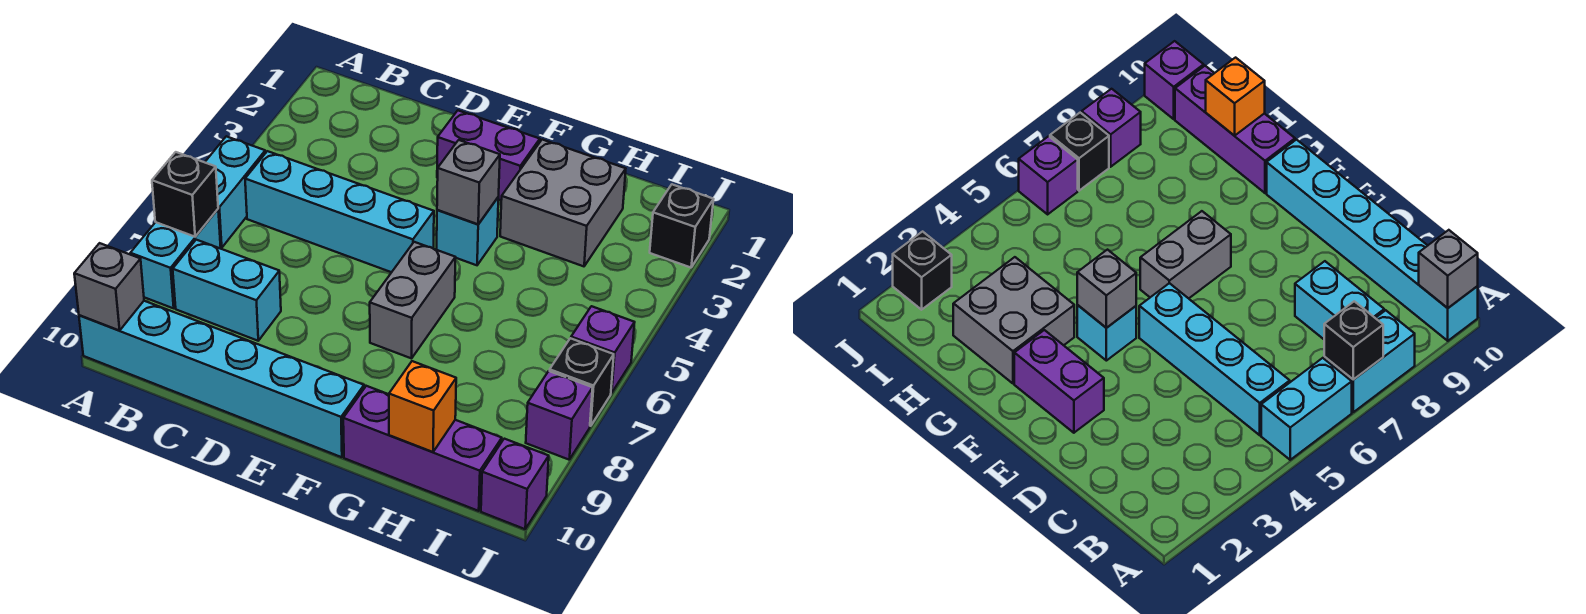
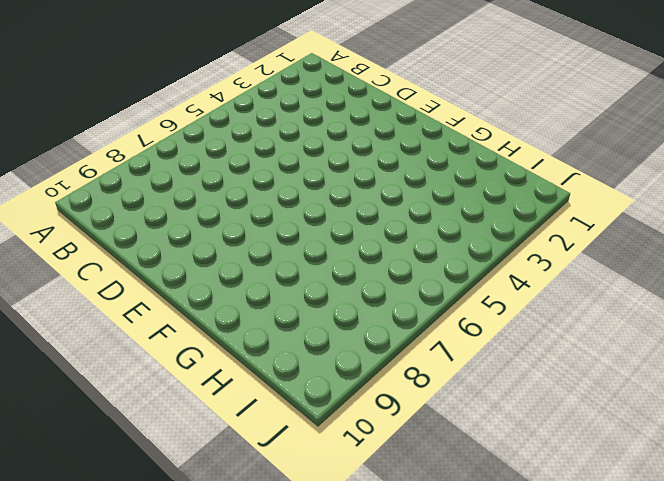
none -> cyan brick A5:A6 level 1
none -> cyan brick A7:A8 level 1
none -> cyan brick A10:F10 level 1

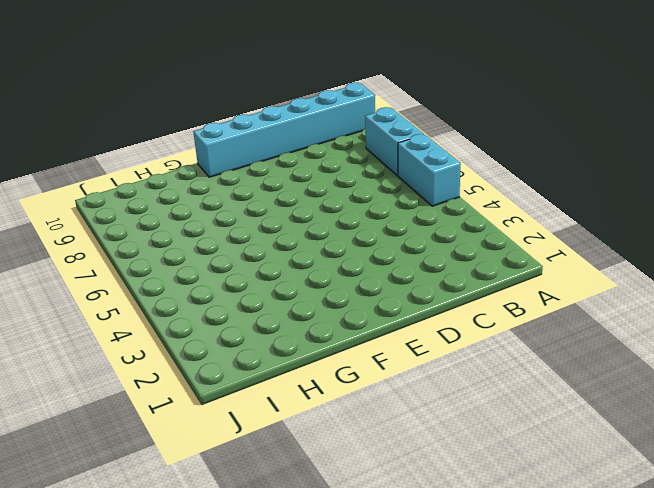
none -> cyan brick B5:E5 level 1
none -> cyan brick B8:C8 level 1
none -> purple brick E2:F2 level 1

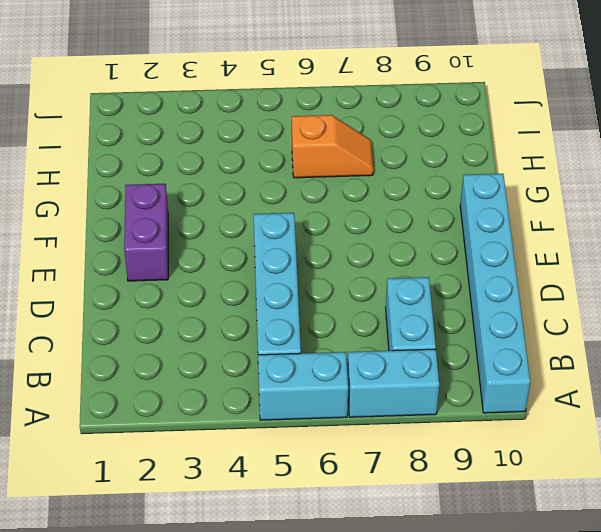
orange slope H6:H7 level 1 top 6 -> none
none -> cyan brick F4 level 1
none -> grey brick F6:F7 level 1
none -> grey brick G2:H3 level 1

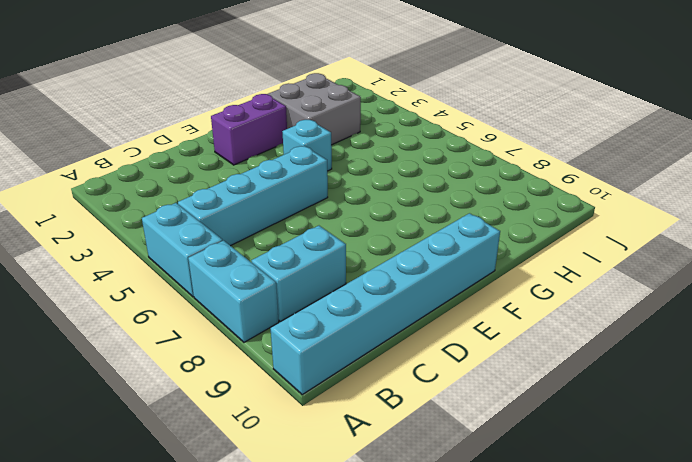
none -> grey brick F6:F7 level 1
none -> purple brick G10:I10 level 1
none -> black brick J2 level 1

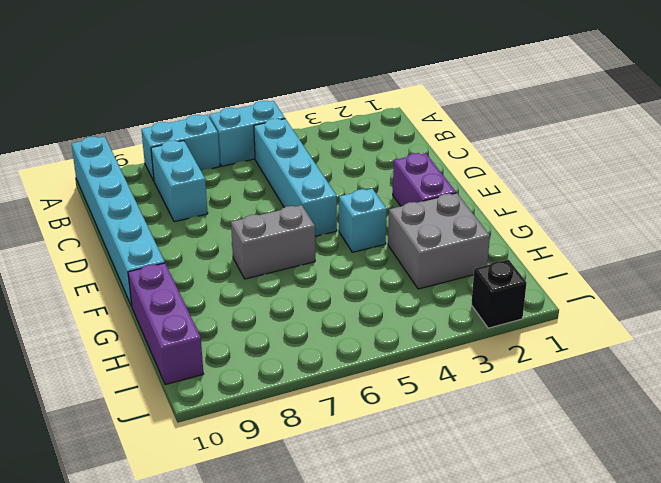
none -> purple brick J6 level 1
none -> black brick J7 level 1
none -> purple brick J8 level 1

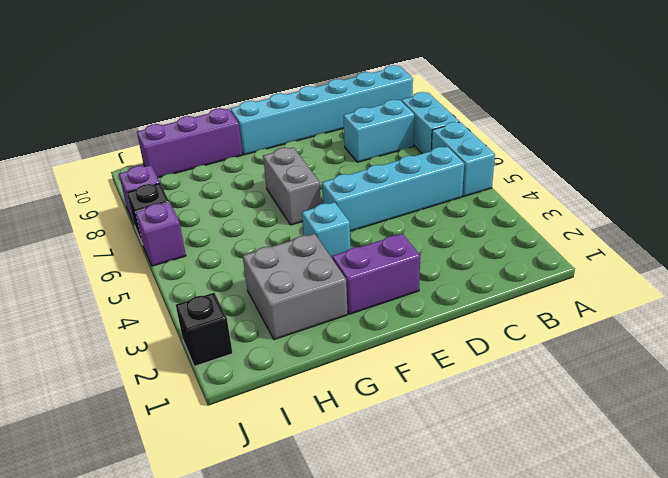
none -> purple brick J10 level 1
none -> black brick A7 level 2
none -> grey brick A10 level 2

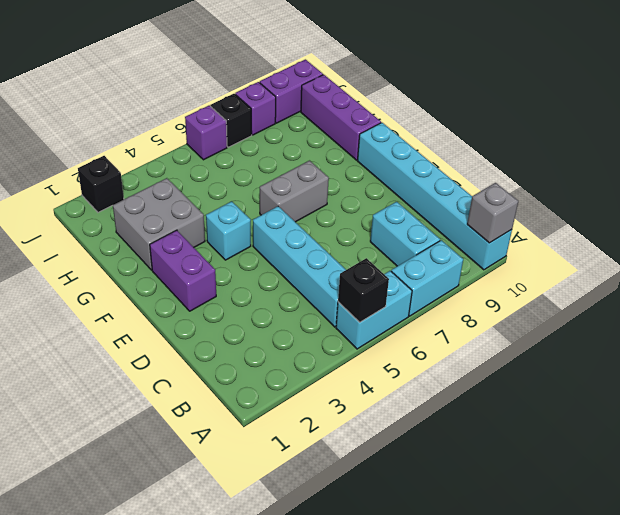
black brick A5 level 2 -> black brick A7 level 2
purple brick J9:J10 level 1 -> purple brick J10 level 1
none -> grey brick F4 level 2
none -> orange brick H10 level 2

